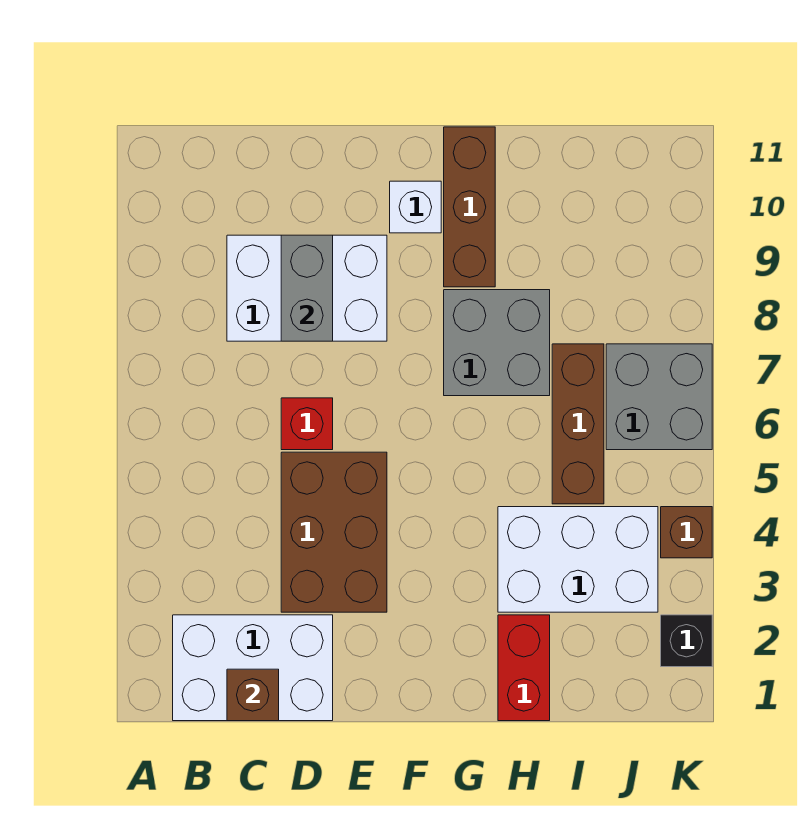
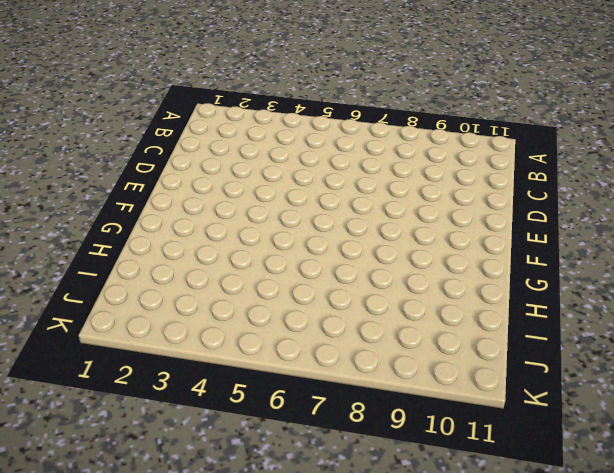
none -> white brick B1:D2 level 1
none -> white brick C8:E9 level 1
none -> brown brick D3:E5 level 1

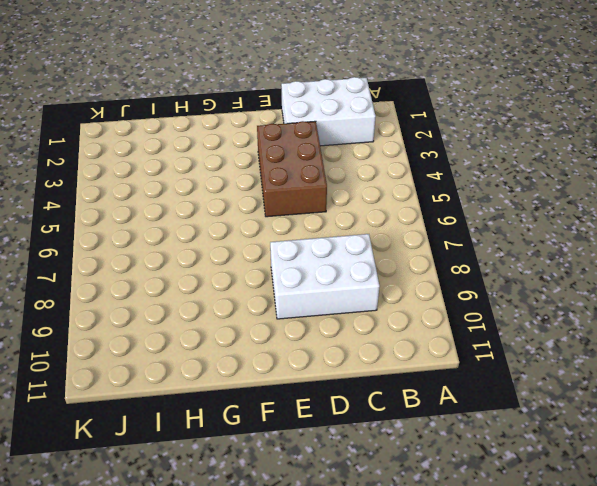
none -> red brick D6 level 1
none -> white brick F10 level 1
none -> grey brick G7:H8 level 1

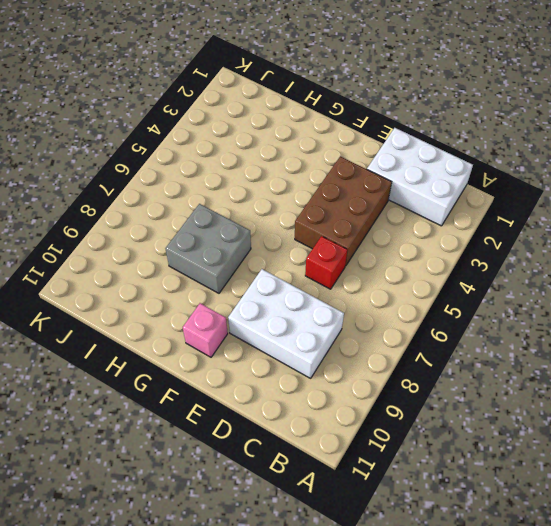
pink brick F10 level 1 -> white brick F10 level 1
none -> brown brick G9:G11 level 1
none -> red brick H1:H2 level 1
none -> white brick H3:J4 level 1

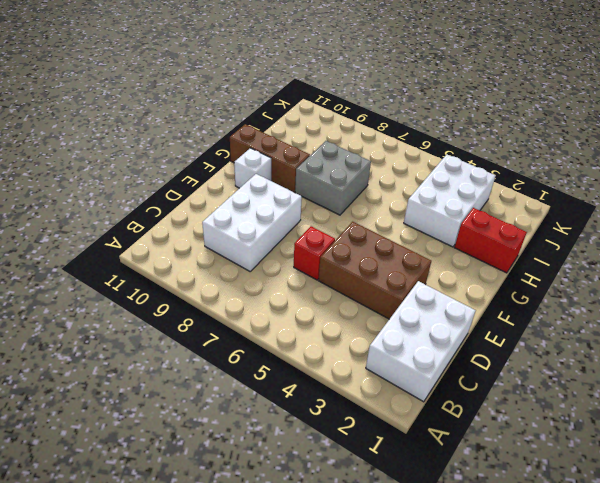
none -> brown brick I5:I7 level 1
none -> grey brick J6:K7 level 1
none -> black brick K2 level 1

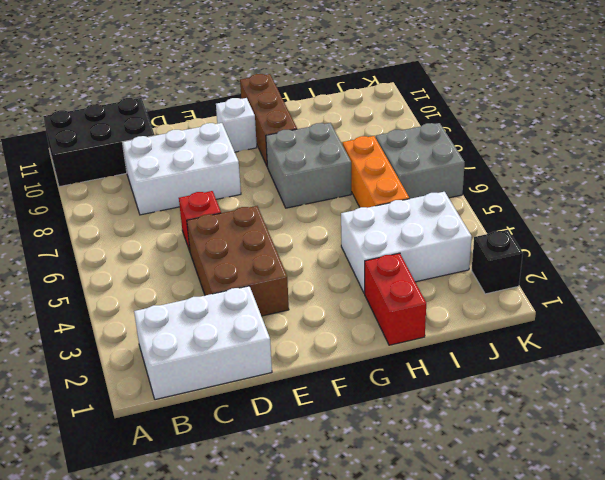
black brick A10:C11 level 1 -> none
orange brick I5:I7 level 1 -> brown brick I5:I7 level 1
none -> brown brick K4 level 1
none -> brown brick C1 level 2
none -> grey brick D8:D9 level 2

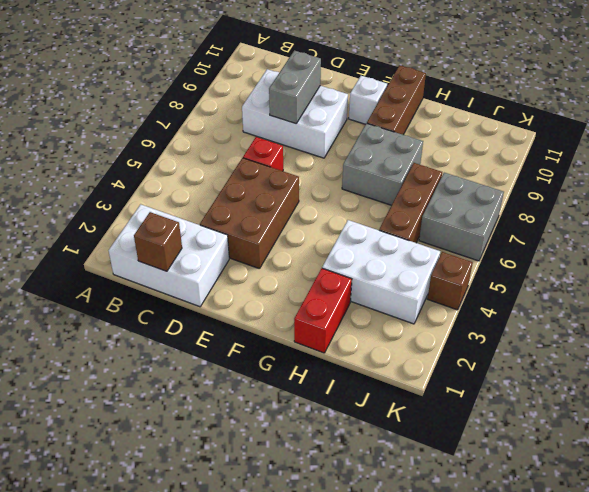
none -> black brick K2 level 1

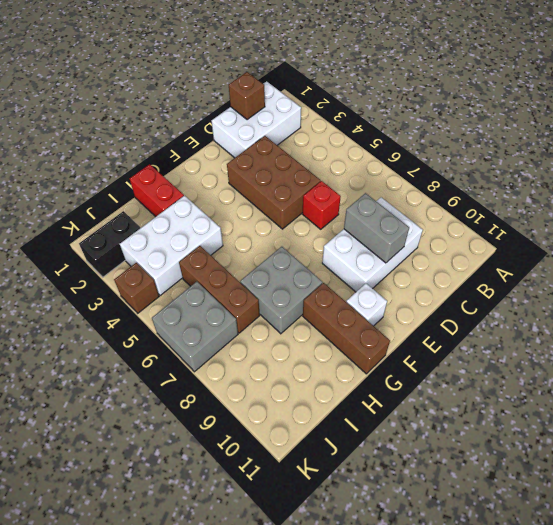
black brick J2:K2 level 1 -> black brick K2 level 1

